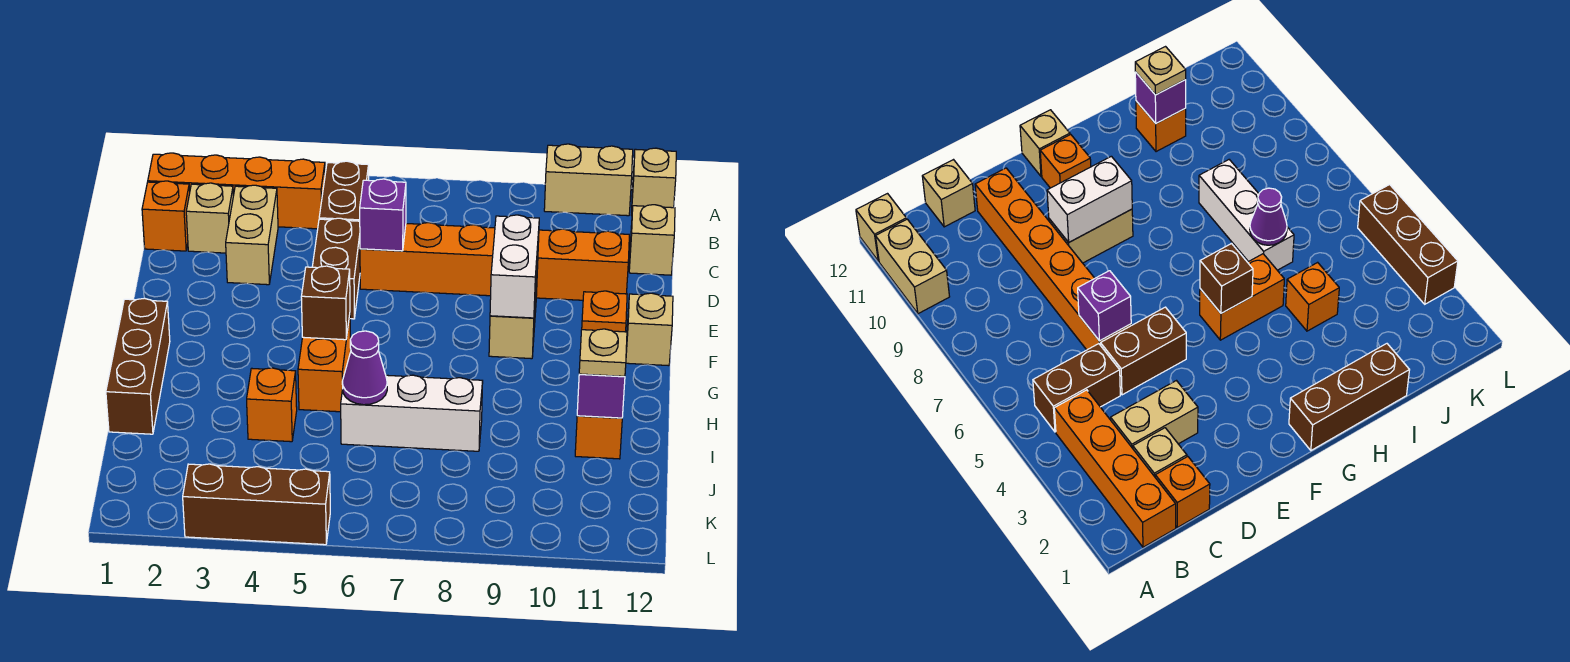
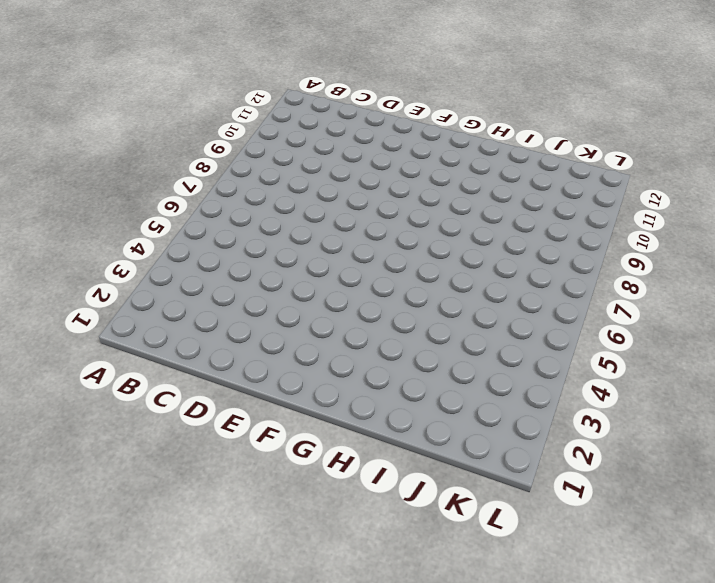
none -> tan brick A10:A11 level 1
none -> tan brick A12 level 1
none -> orange brick B1:B4 level 1

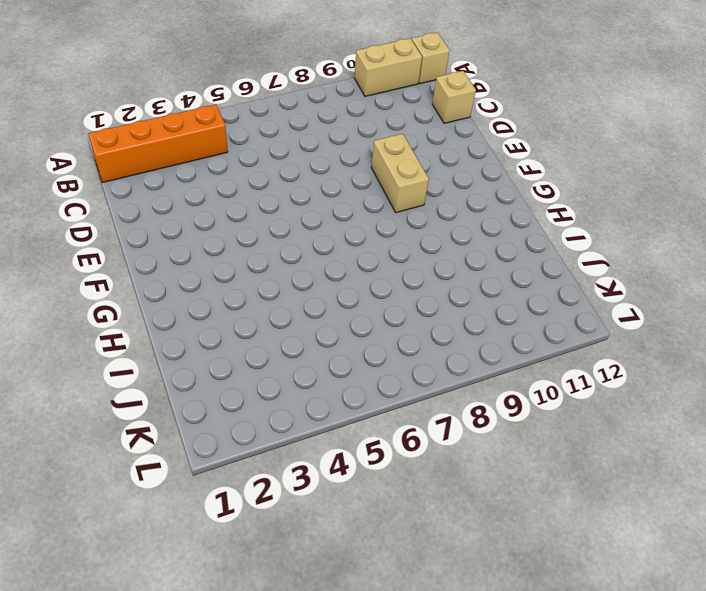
none -> brown brick B5:C5 level 1
none -> orange brick C1 level 1
none -> tan brick C2 level 1

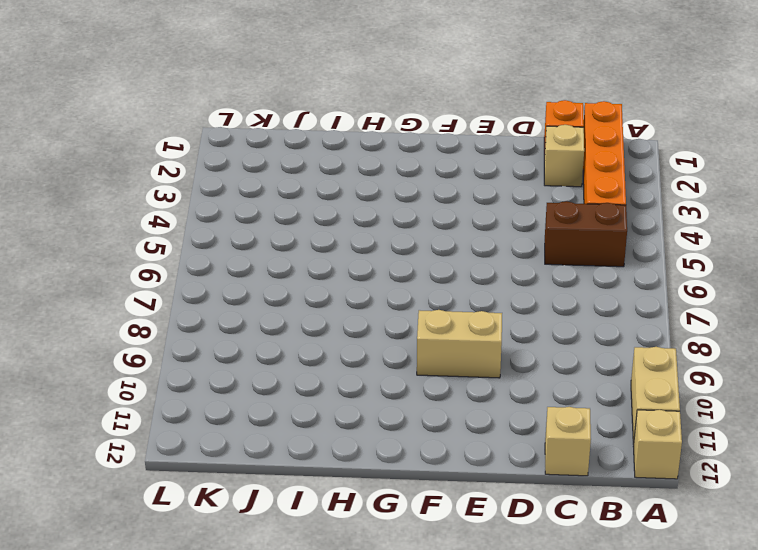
none -> tan brick C3:D3 level 1
none -> brown brick D5:E5 level 1
none -> orange brick D6:D11 level 1

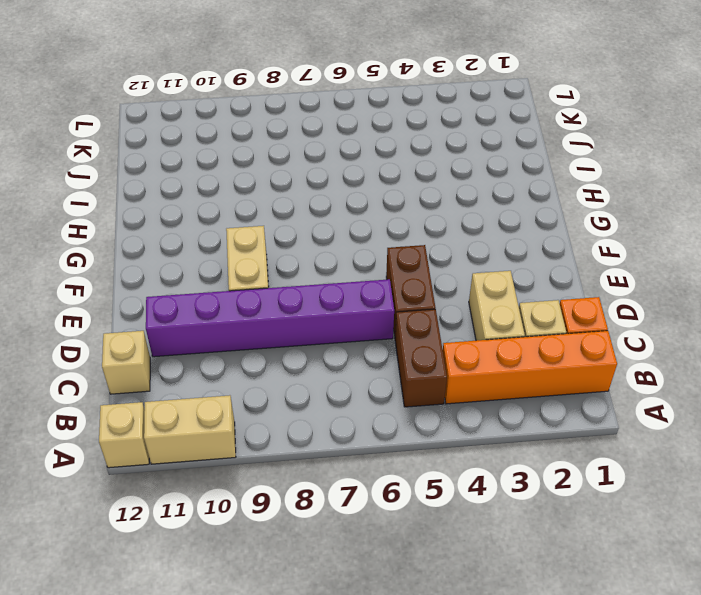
purple brick D6:D11 level 1 -> orange brick D6:D11 level 1
none -> orange brick F11 level 1
none -> tan brick F12 level 1
none -> brown brick G1:I1 level 1

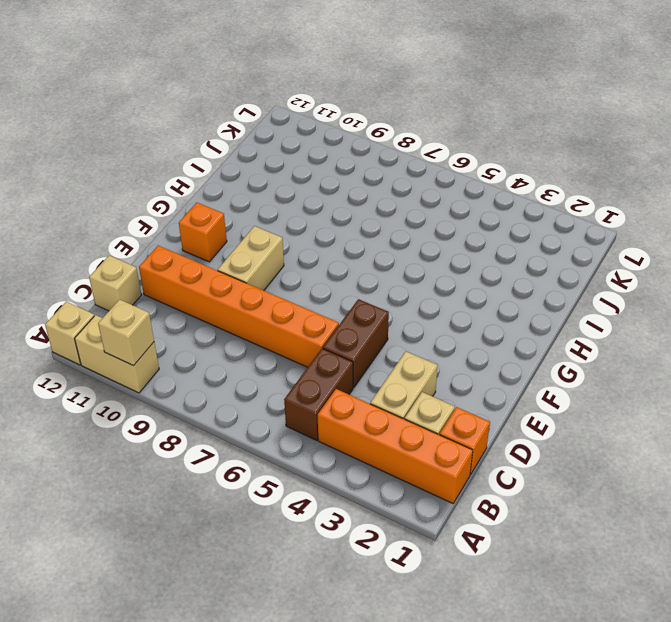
tan brick A10 level 2 -> tan brick F12 level 1
none -> brown brick G1:I1 level 1
none -> orange brick G5:H5 level 1
none -> orange brick I4 level 1

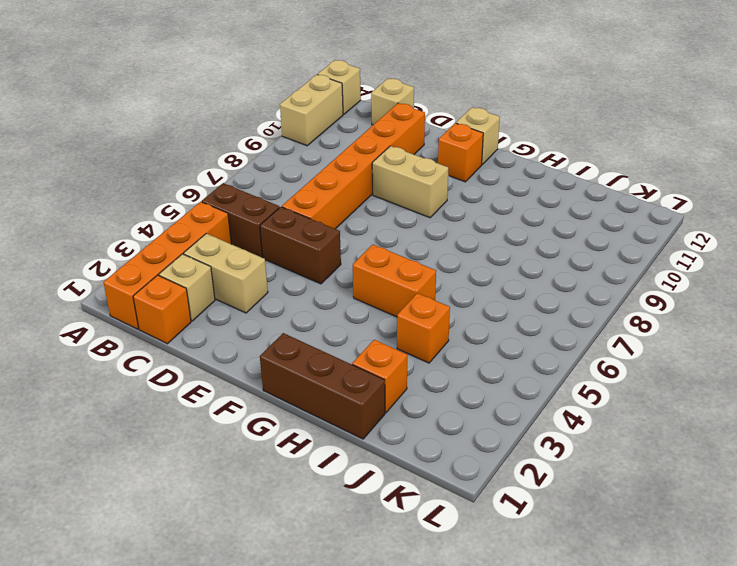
orange brick I2 level 1 -> orange brick I11 level 1
none -> white brick I6:I8 level 1
none -> brown brick L3:L5 level 1
none -> purple brick D6 level 2

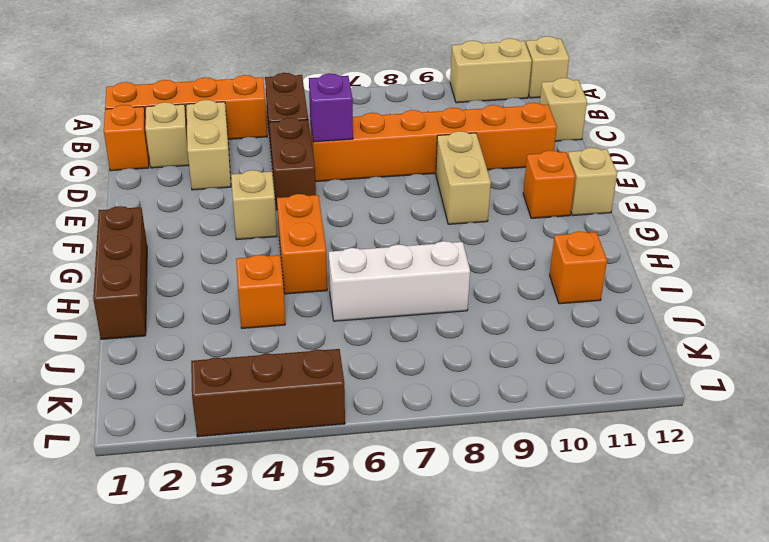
tan brick F4 level 1 -> none
none -> white brick E9:F9 level 2
none -> brown brick G5 level 2
none -> purple cone I6 level 2

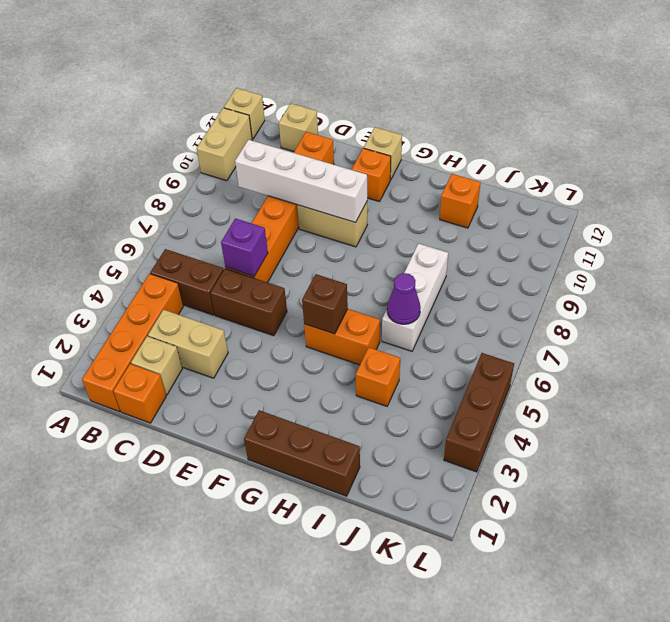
white brick C9:F9 level 2 -> white brick E9:F9 level 2
none -> purple brick I11 level 2
none -> tan plate I11 level 3

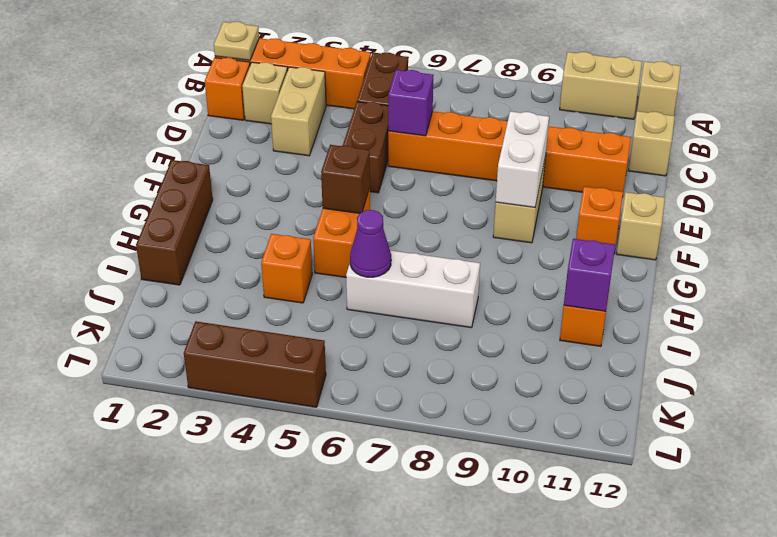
tan plate B1 level 2 -> tan plate I11 level 3

